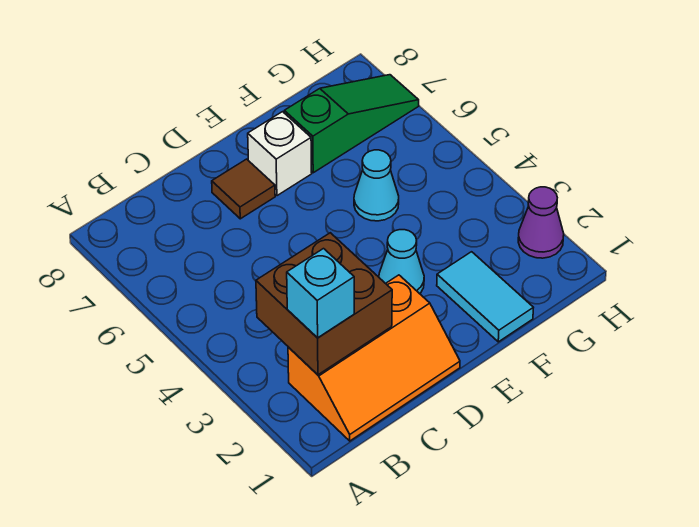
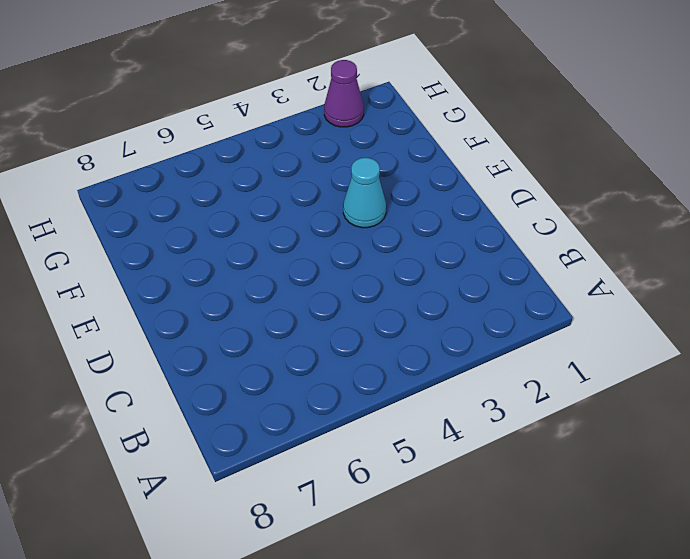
none -> orange slope B1:D2 level 1 top 2
none -> brown tile D7 level 1

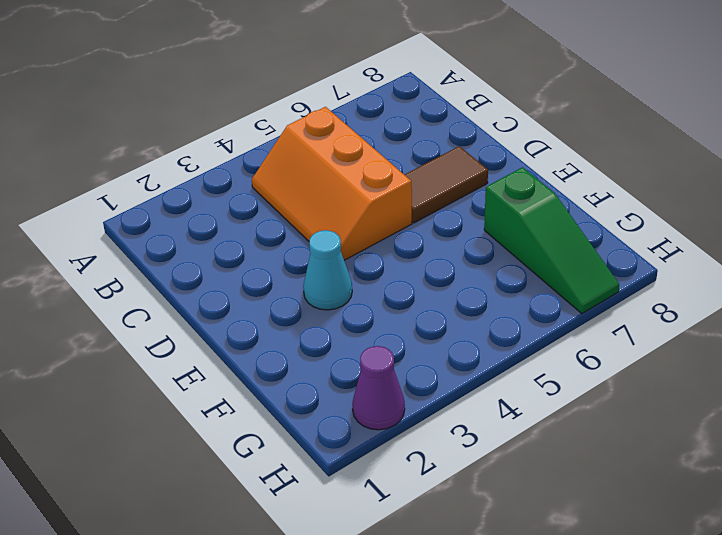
orange slope B4:D5 level 1 top 5 -> orange slope B1:D2 level 1 top 2
brown tile D6:D7 level 1 -> brown tile D7 level 1
none -> white brick E7 level 1
none -> cyan tile F1:F2 level 1

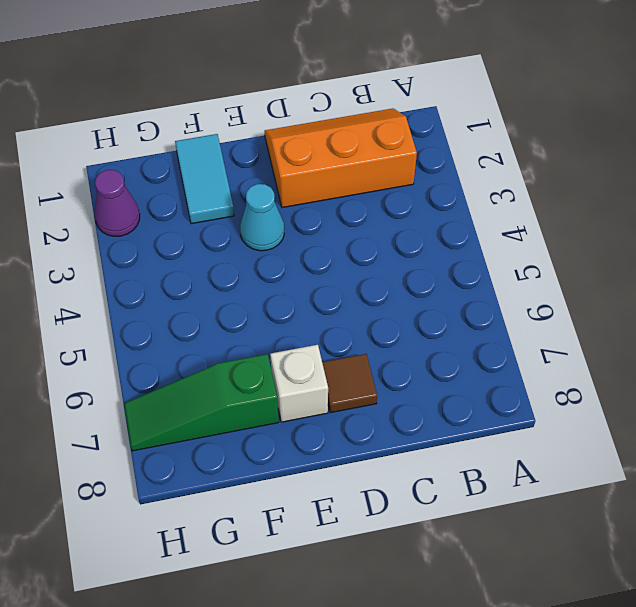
none -> cyan cone F5 level 1
none -> brown brick B2:C3 level 2

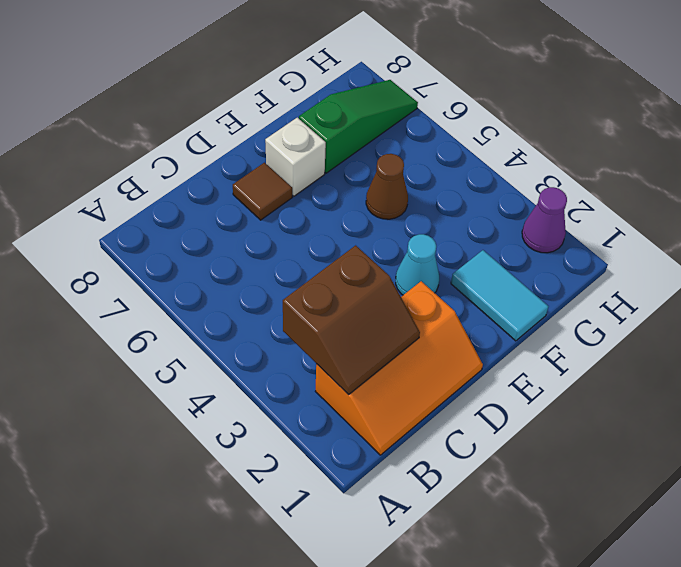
brown slope B2:C3 level 2 top 3 -> brown brick B2:C3 level 2
brown cone F5 level 1 -> cyan cone F5 level 1
none -> cyan brick B2 level 3

